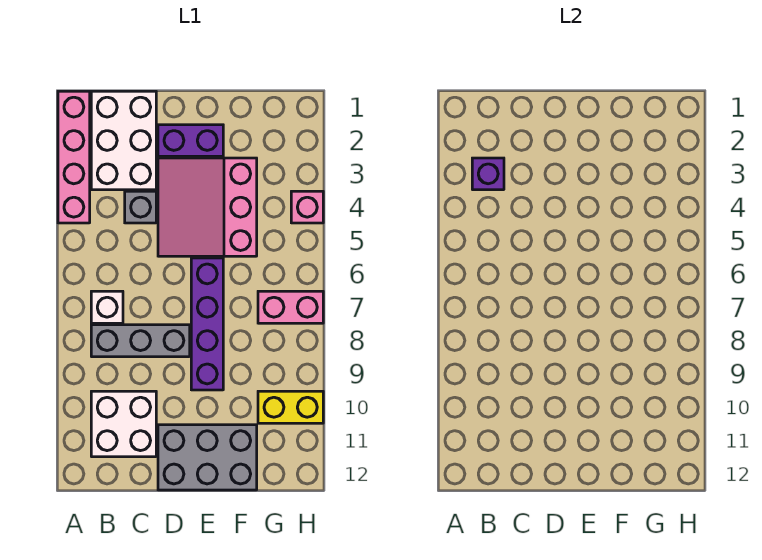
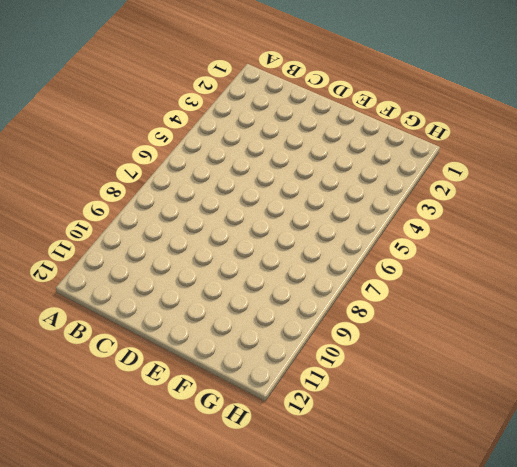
none -> pink brick A1:A4 level 1
none -> white brick B1:C3 level 1
none -> white brick B7 level 1

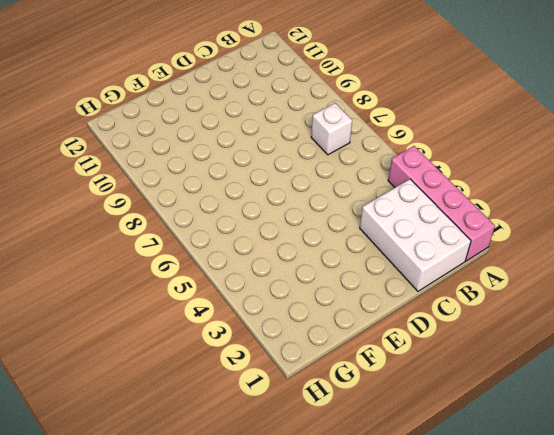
none -> grey brick B8:D8 level 1
none -> white brick B10:C11 level 1
none -> grey brick C4 level 1

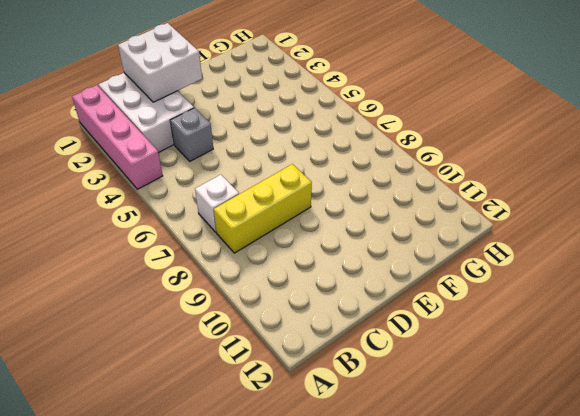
yellow brick B8:D8 level 1 -> grey brick B8:D8 level 1
white brick C1:D2 level 2 -> white brick B10:C11 level 1
none -> purple brick D2:E2 level 1
none -> pink slope D3:F5 level 1 top F
none -> grey brick D11:F12 level 1

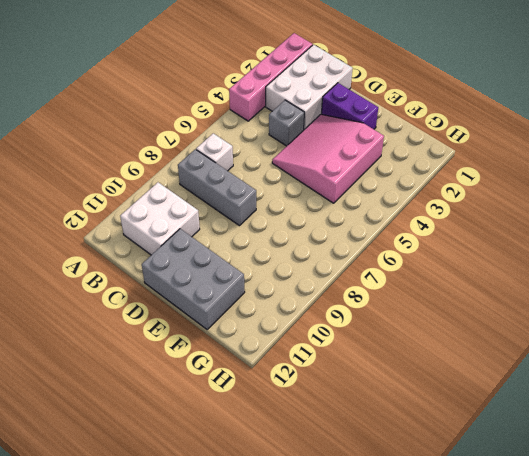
none -> purple brick E6:E9 level 1
none -> pink brick G7:H7 level 1
none -> yellow brick G10:H10 level 1

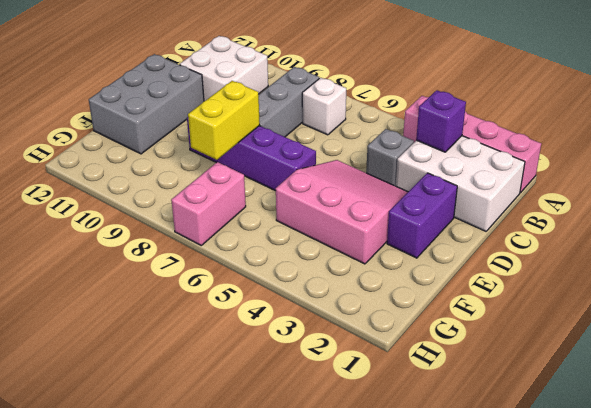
yellow brick E8:F8 level 2 -> yellow brick G10:H10 level 1
none -> pink brick H4 level 1

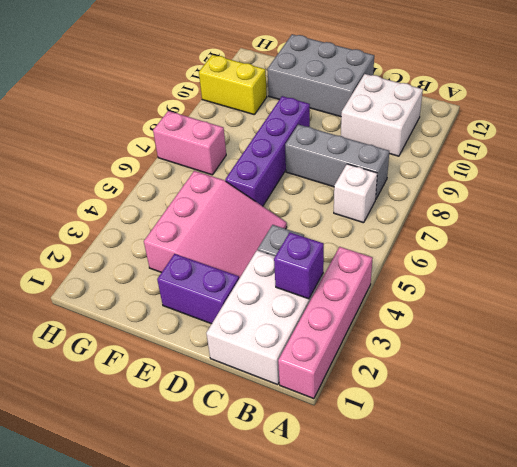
none -> pink brick H4 level 1

